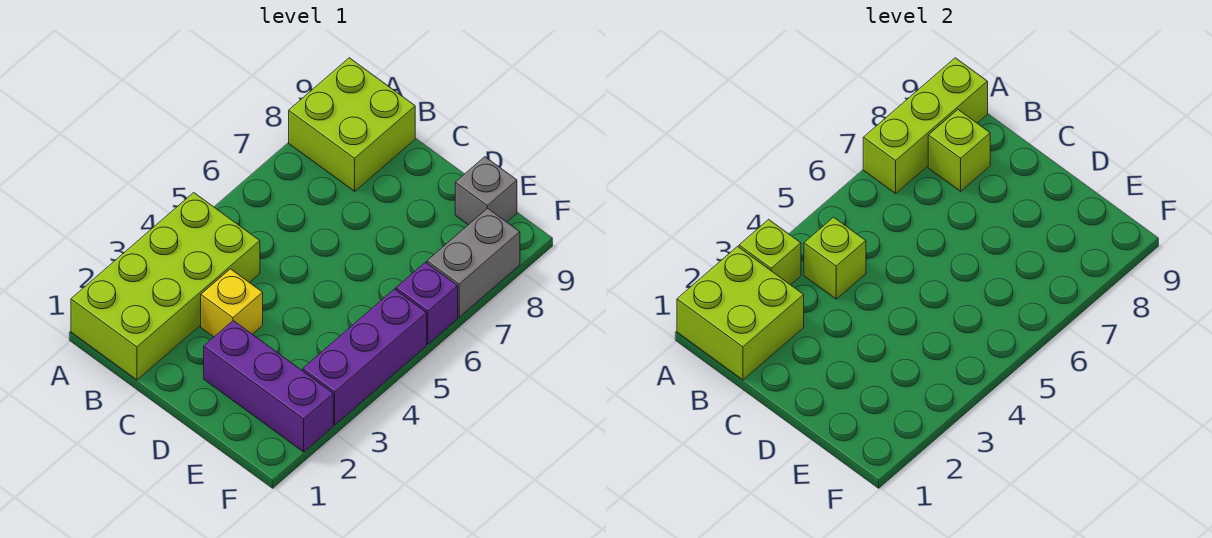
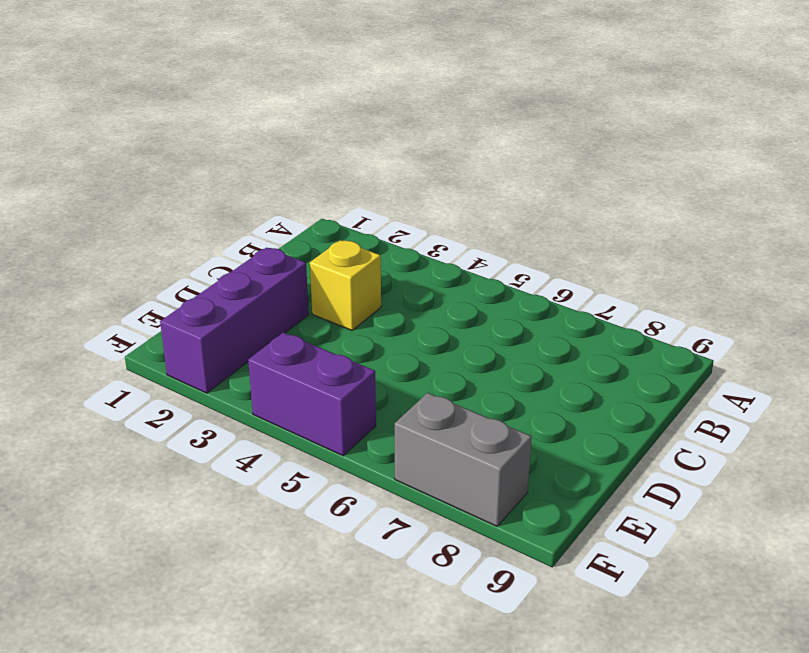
purple brick F4:F5 level 1 -> purple brick F3:F5 level 1
none -> lime brick A1:B4 level 1
none -> lime brick A8:B9 level 1
none -> grey brick E9 level 1

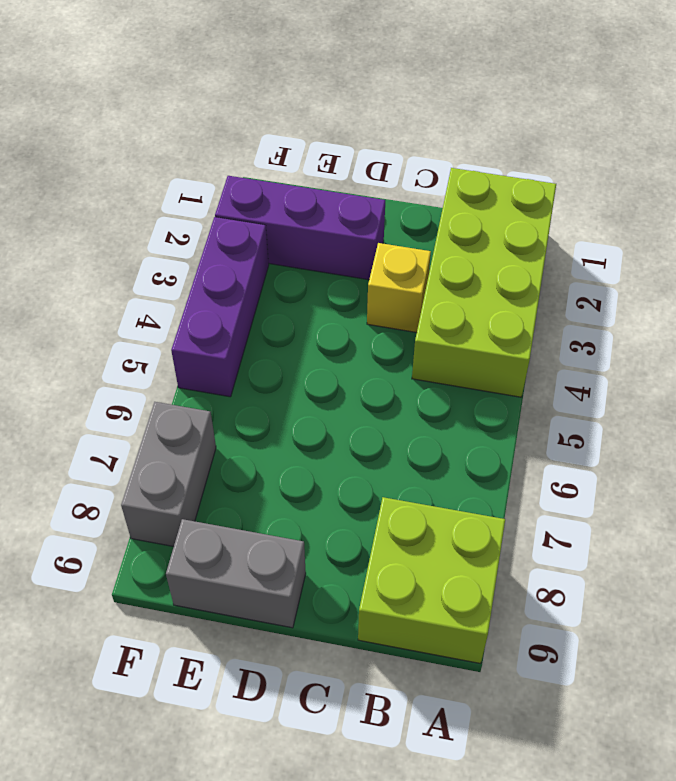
grey brick D9:E9 level 1 -> grey brick E9 level 1
none -> purple brick F6 level 1
none -> lime brick A1:B2 level 2
none -> lime brick A3 level 2

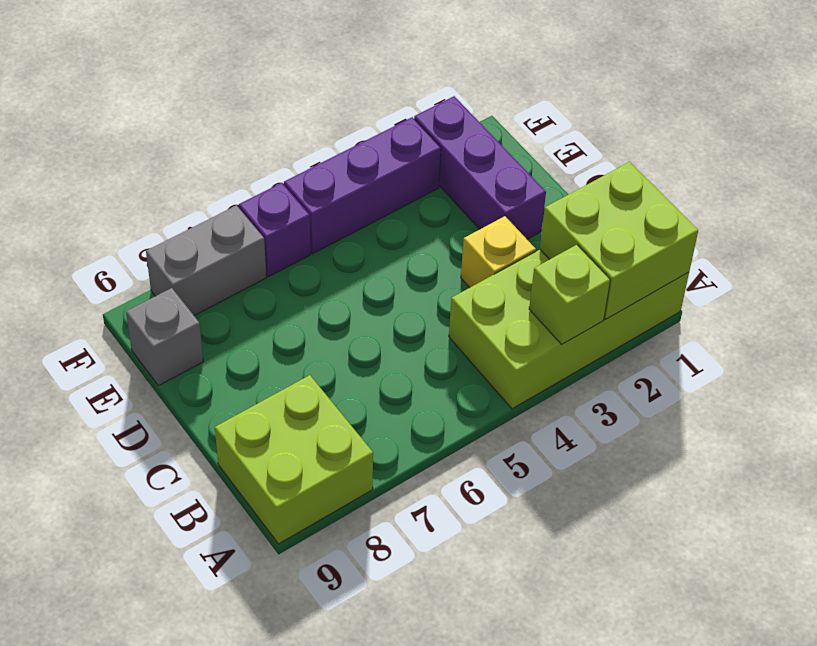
none -> lime brick A7:A9 level 2
none -> lime brick B4 level 2
none -> lime brick B8 level 2

